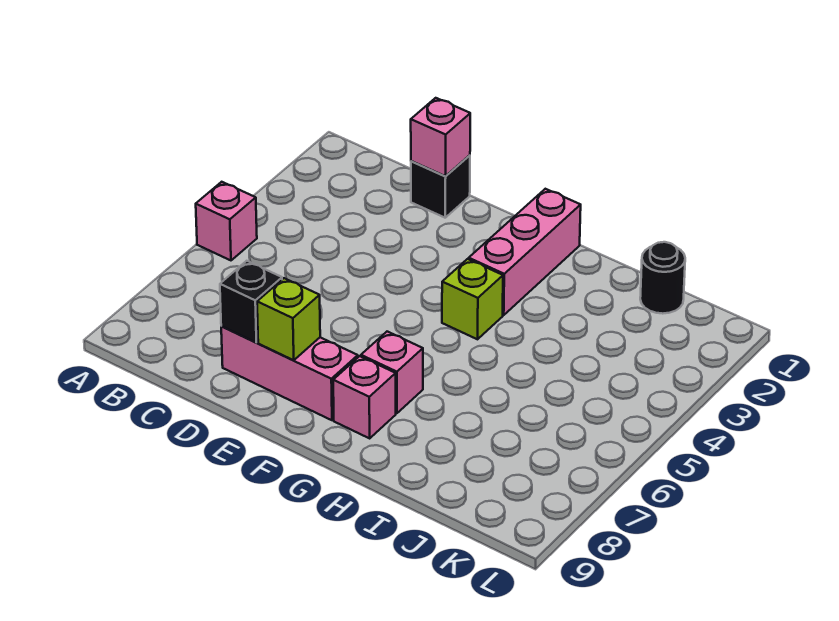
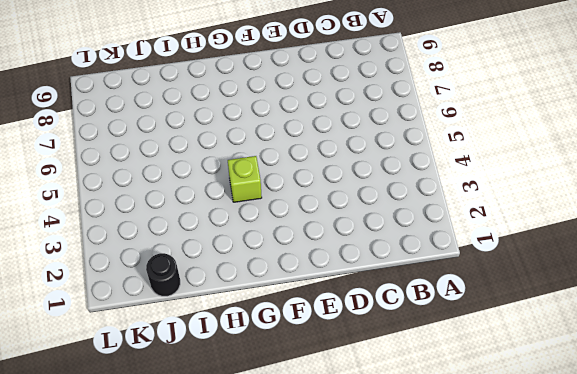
none -> pink brick A5 level 1
none -> black brick D1 level 1

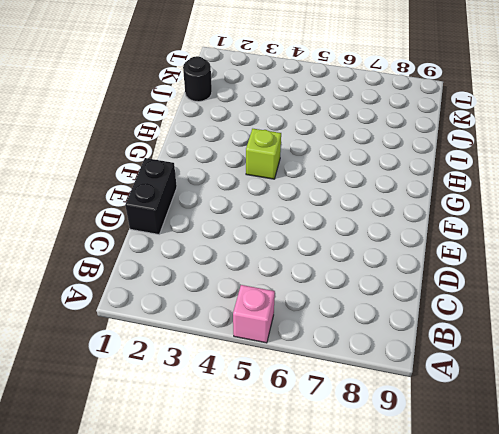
black brick D1:E1 level 1 -> black brick D1 level 1
none -> pink brick D8:F8 level 1
none -> pink brick G1:G3 level 1

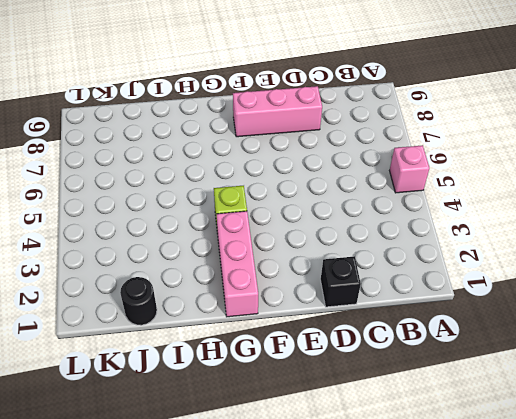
none -> pink brick G7 level 1
none -> pink brick G8 level 1

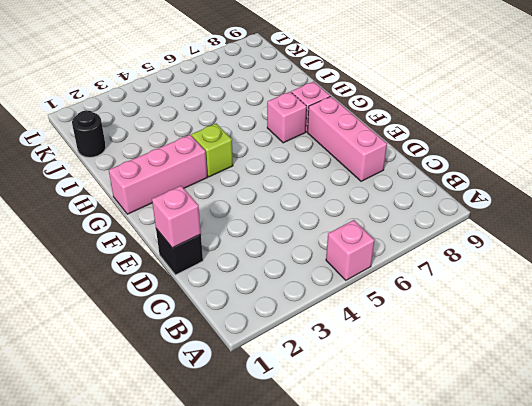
none -> black brick D8 level 2
none -> lime brick E8 level 2

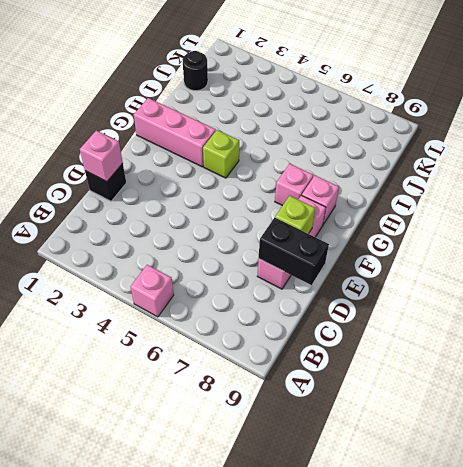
black brick D8:D9 level 2 -> black brick D8 level 2

